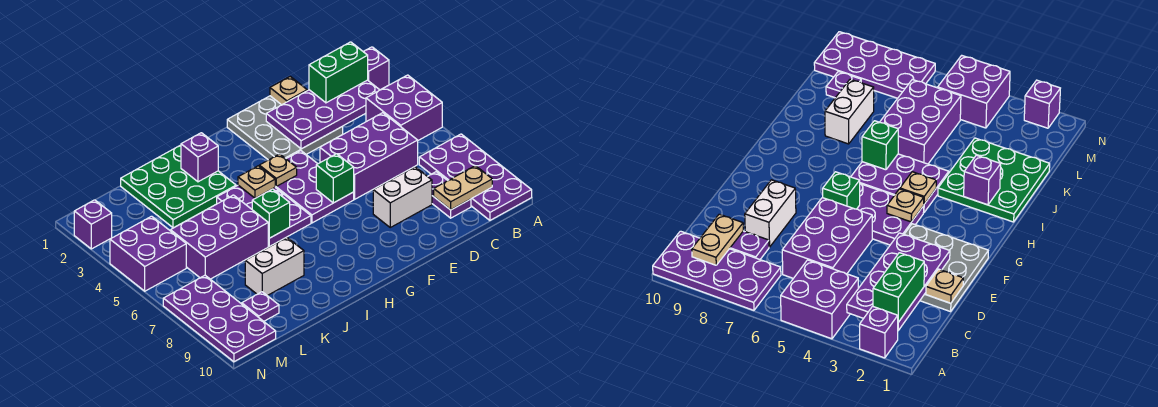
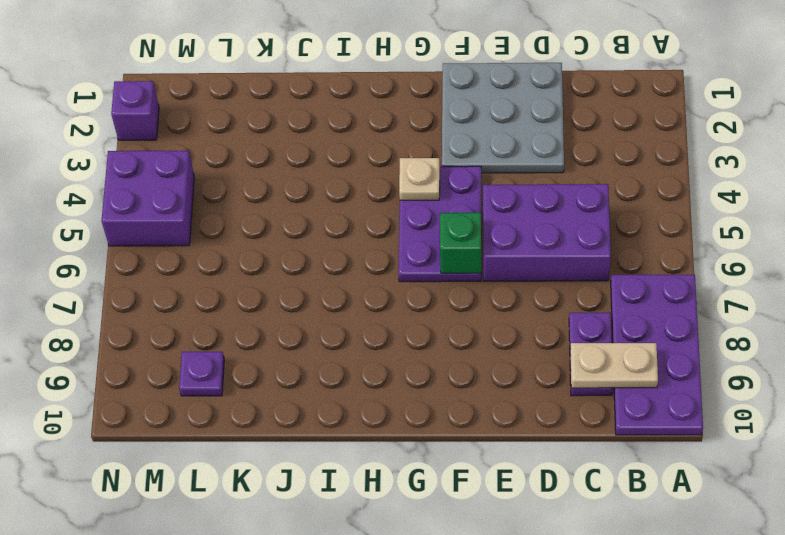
none -> purple brick A2 level 1
none -> purple brick A4:B5 level 1
none -> white brick D8:E8 level 1

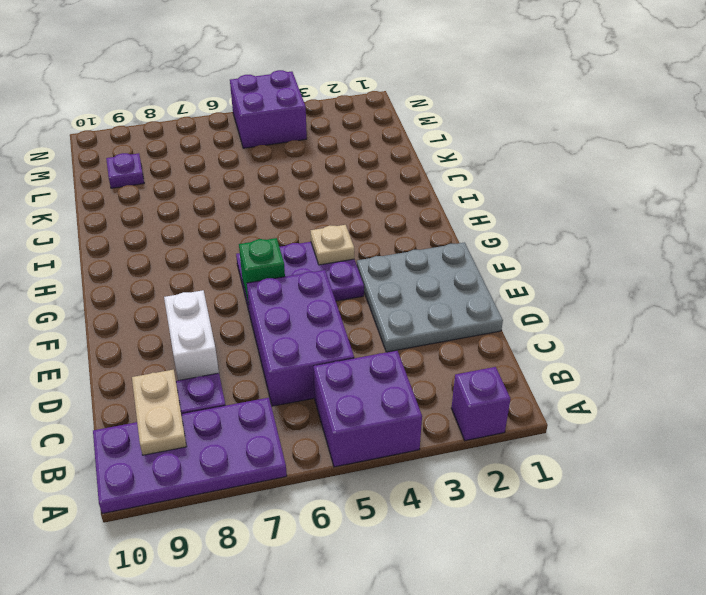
none -> purple plate H4:I6 level 1
none -> green plate I1:K3 level 1
none -> purple brick J5:L6 level 1

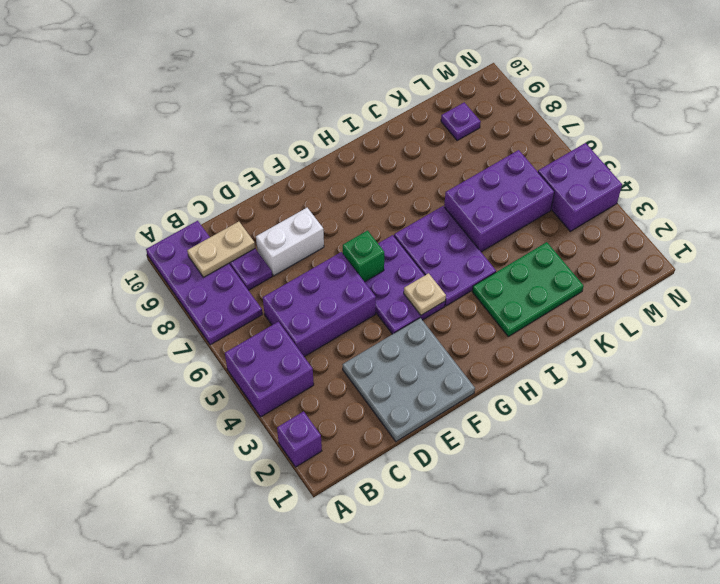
green plate I2:K3 level 1 -> green plate I1:K3 level 1
none -> white brick J8:K8 level 1
none -> purple plate M7:N10 level 1
none -> purple brick N2 level 1

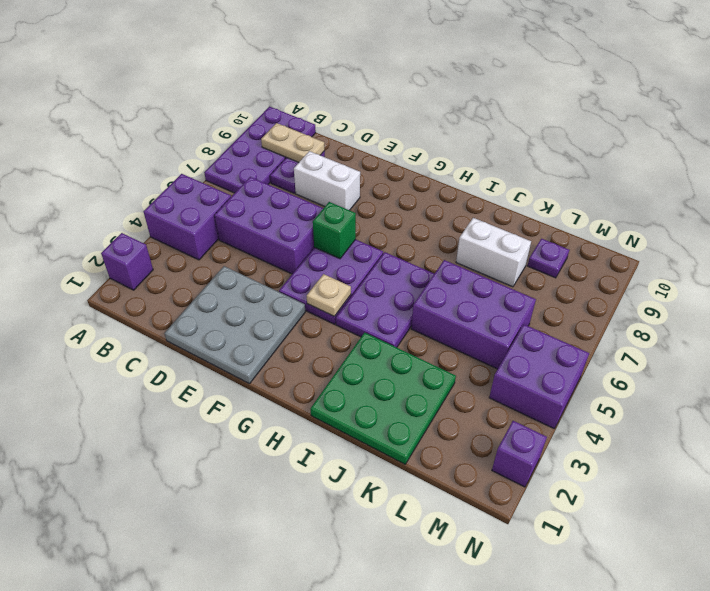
none -> purple plate M7:N10 level 1
none -> purple plate B2:E3 level 2
none -> tan plate D1 level 2

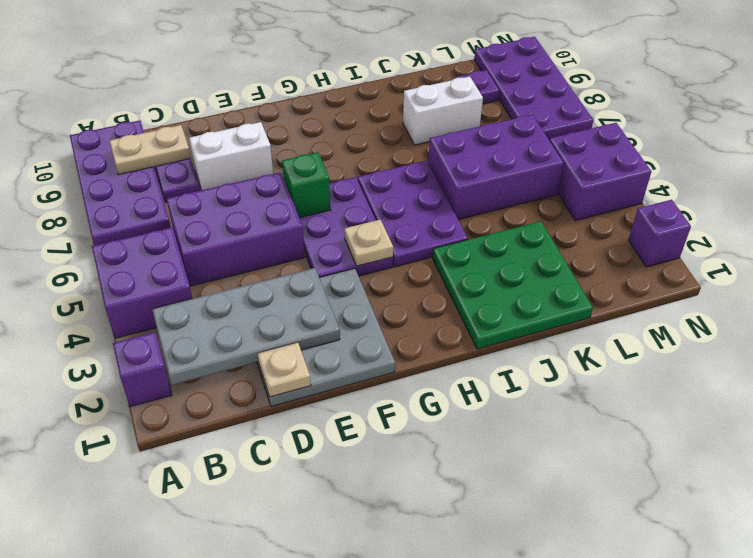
grey plate B2:E3 level 2 -> purple plate B2:E3 level 2
none -> tan plate H4 level 2
none -> purple brick I2 level 2
none -> green brick I6 level 2

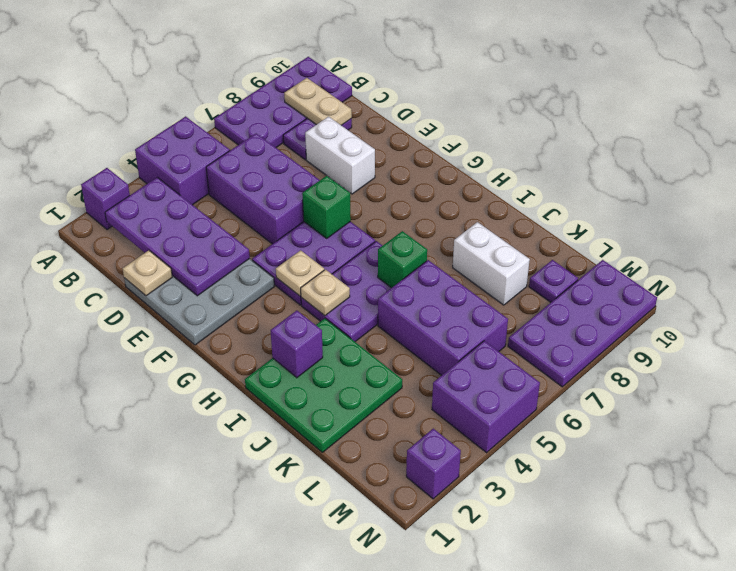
none -> green brick B2:C2 level 3

